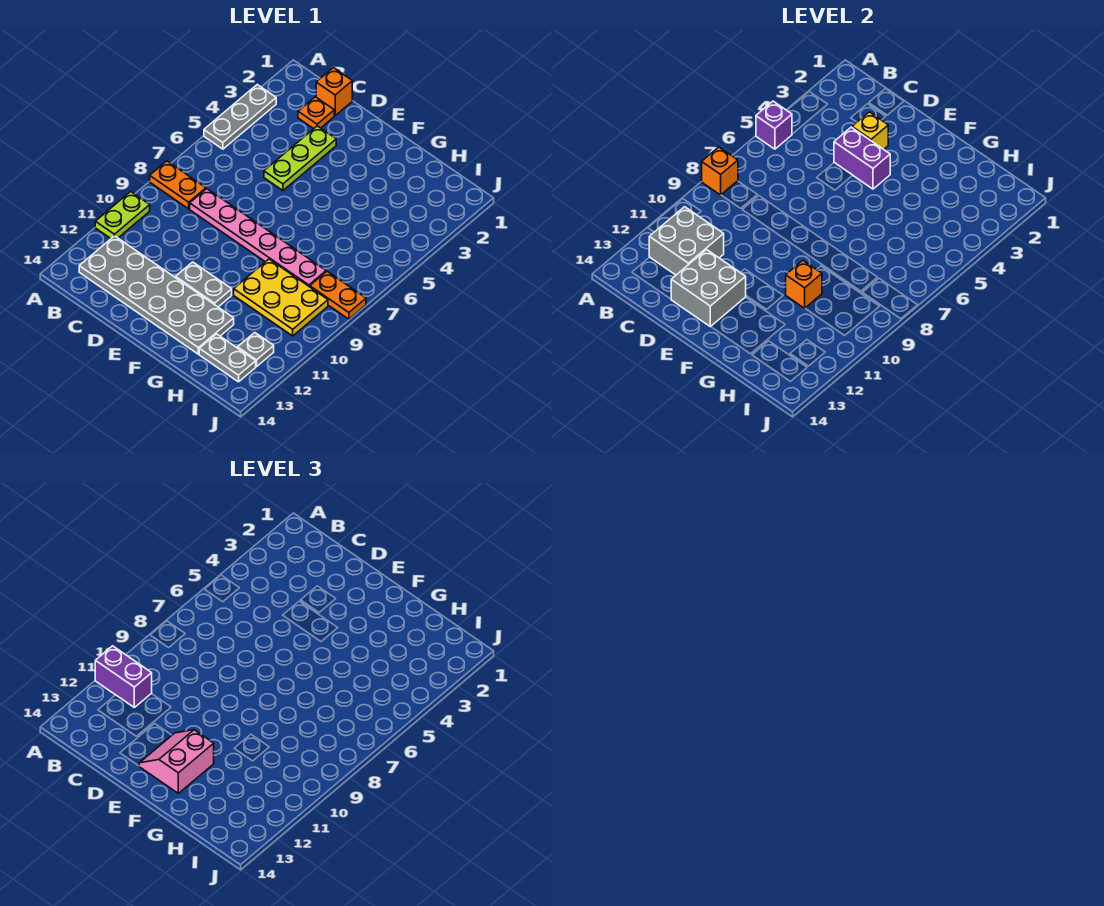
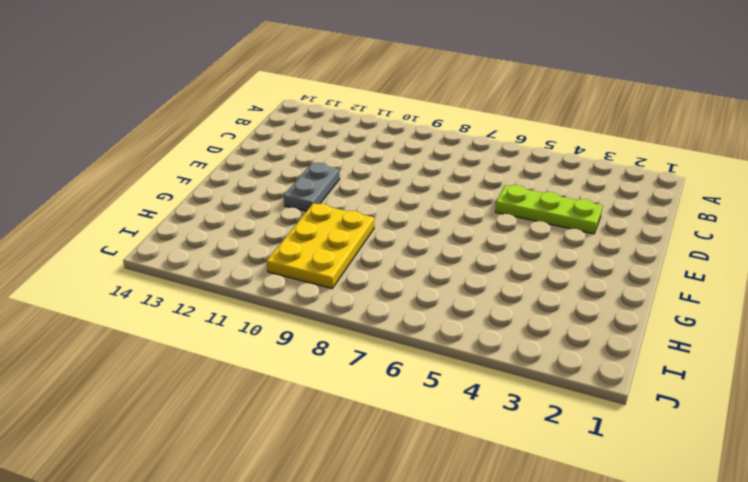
none -> grey plate A3:A5 level 1
none -> orange plate A8:B8 level 1
none -> lime plate A10:A11 level 1

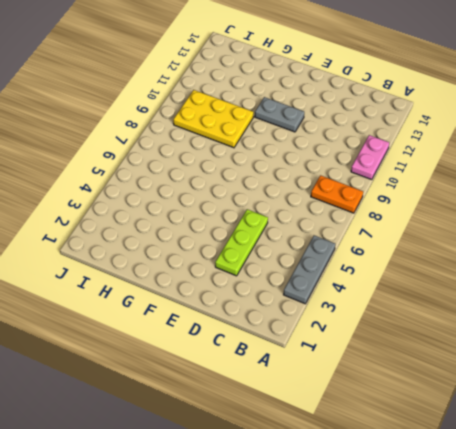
pink plate A10:A11 level 1 -> lime plate A10:A11 level 1
none -> grey plate B12:G13 level 1
none -> orange brick C1 level 1
none -> orange plate C2 level 1

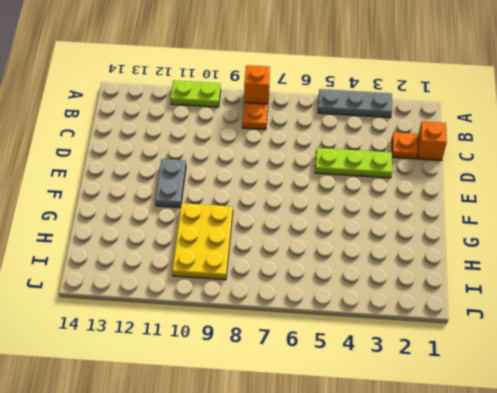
none -> grey plate B12:G13 level 1
none -> pink plate C8:H8 level 1
none -> grey plate H13:I13 level 1

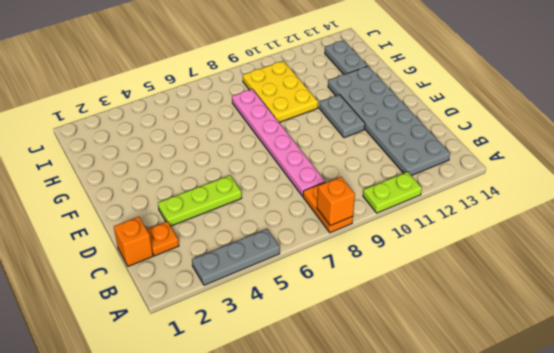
none -> orange plate I8:J8 level 1
none -> grey plate I12 level 1
none -> purple brick A5 level 2

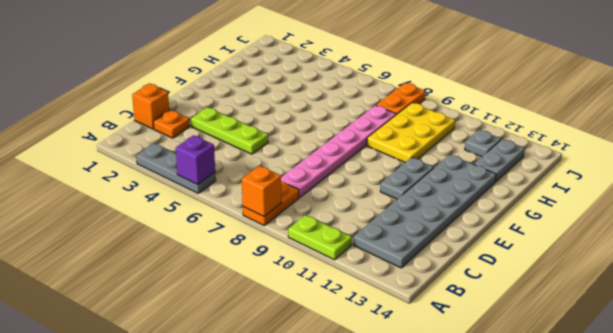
none -> grey brick B11:C12 level 2
none -> yellow brick D3 level 2
none -> purple brick D4:E4 level 2

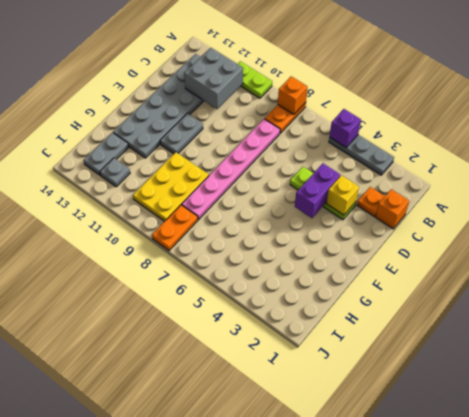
none -> grey brick D12:E13 level 2
none -> orange brick G10 level 2
none -> purple brick A11:B11 level 3

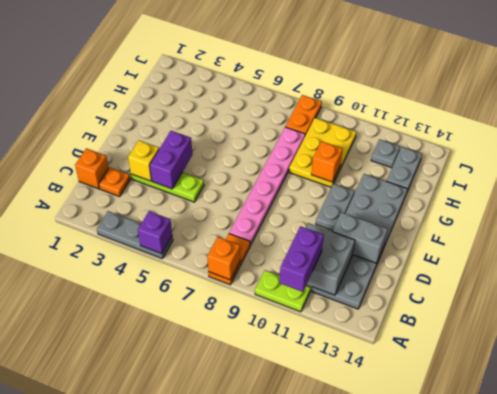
grey brick D12:D13 level 2 -> grey brick D12:E13 level 2
none -> pink slope E12:F13 level 3 top F

